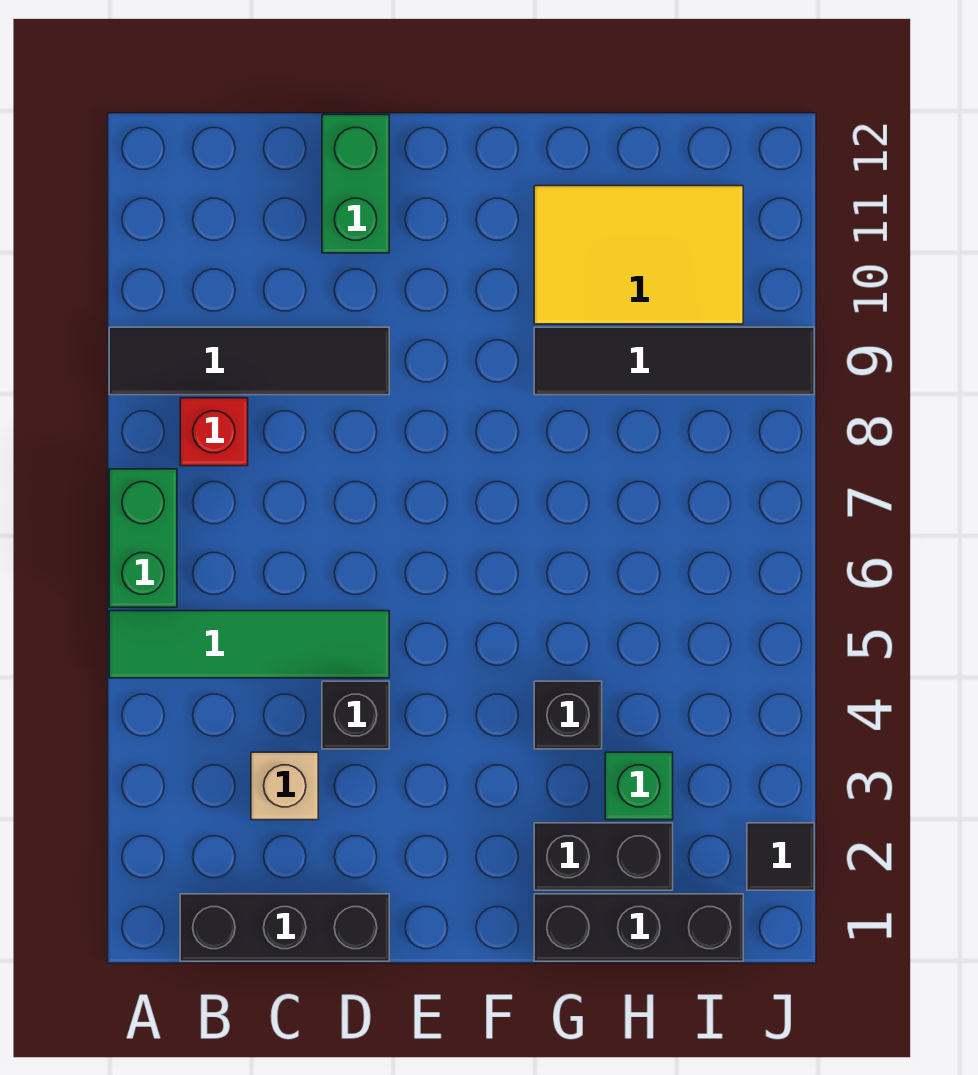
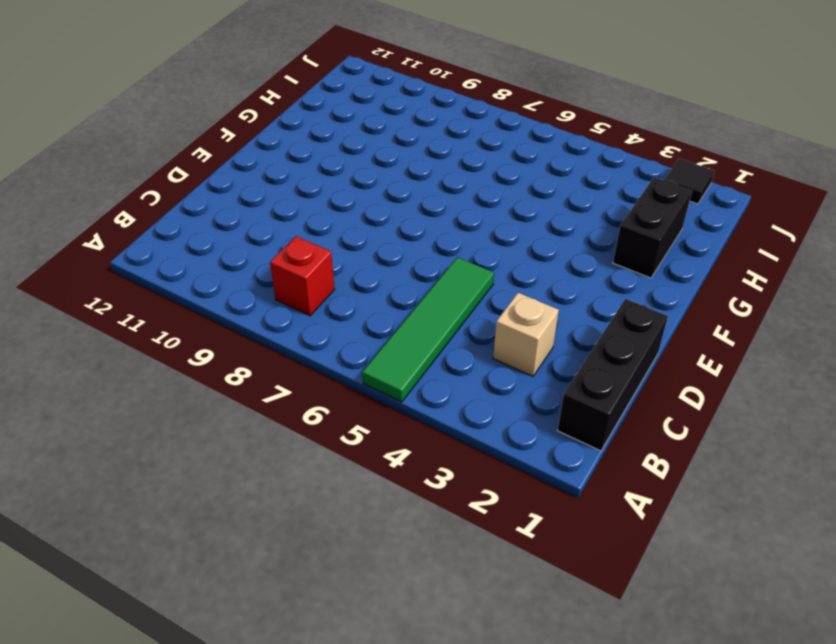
none -> green brick A6:A7 level 1
none -> black tile A9:D9 level 1
none -> black brick D4 level 1

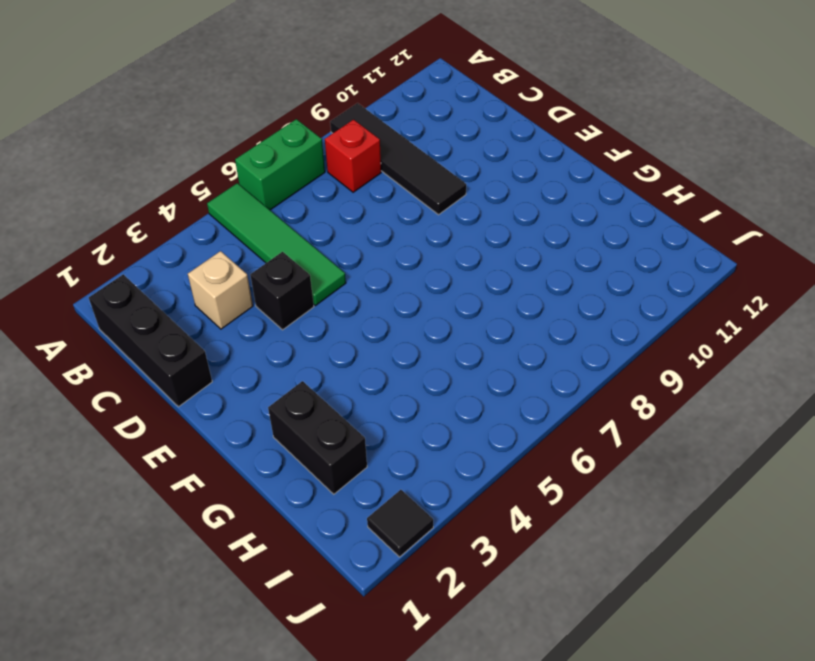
none -> green brick D11:D12 level 1
none -> black brick G1:I1 level 1
none -> black brick G4 level 1

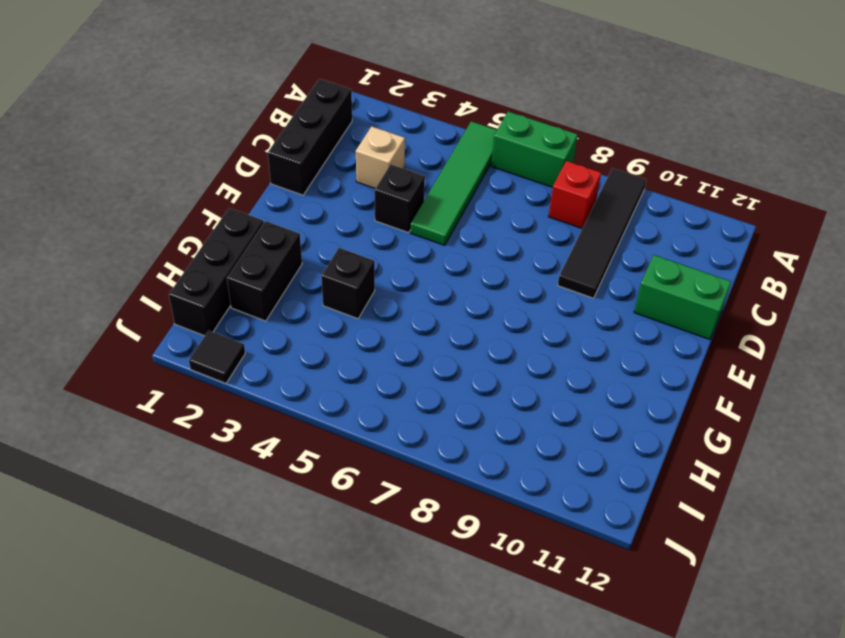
none -> black tile G9:J9 level 1
none -> yellow tile G10:I11 level 1
none -> green brick H3 level 1

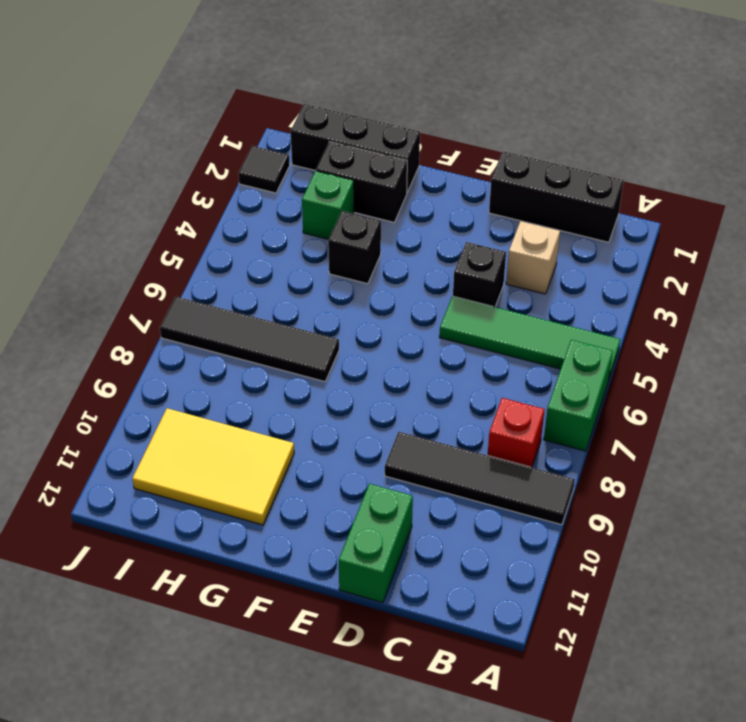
black tile G7:J7 level 1 -> black tile G9:J9 level 1

